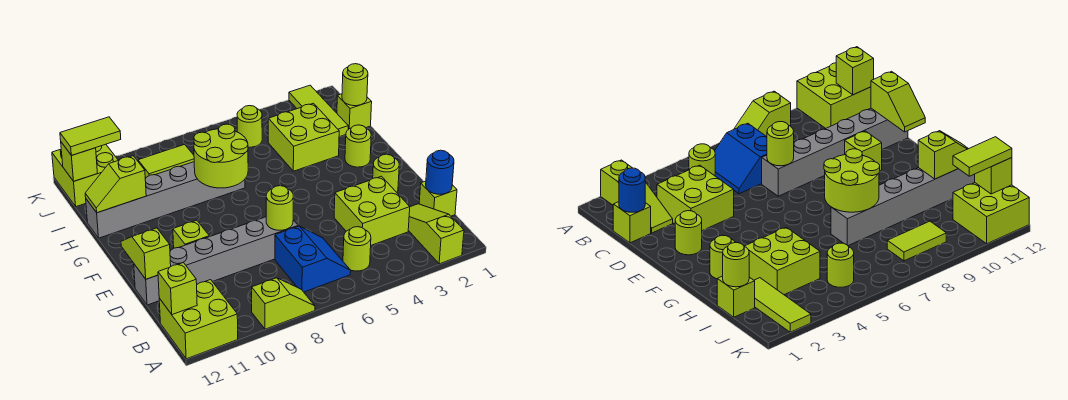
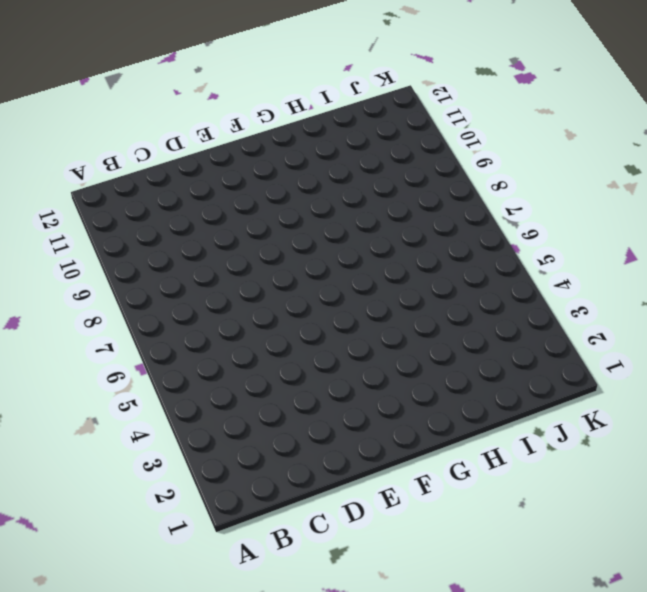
none -> lime slope A2:C2 level 1 top A
none -> lime slope A8:A9 level 1 top 9
none -> lime brick A11:B12 level 1

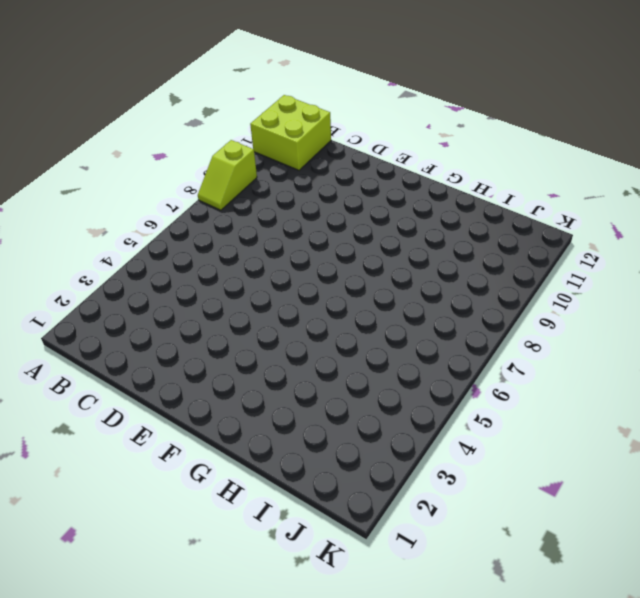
none -> lime slope A2:C2 level 1 top A
none -> lime round brick B5 level 1
none -> blue slope B6:C7 level 1 top 7

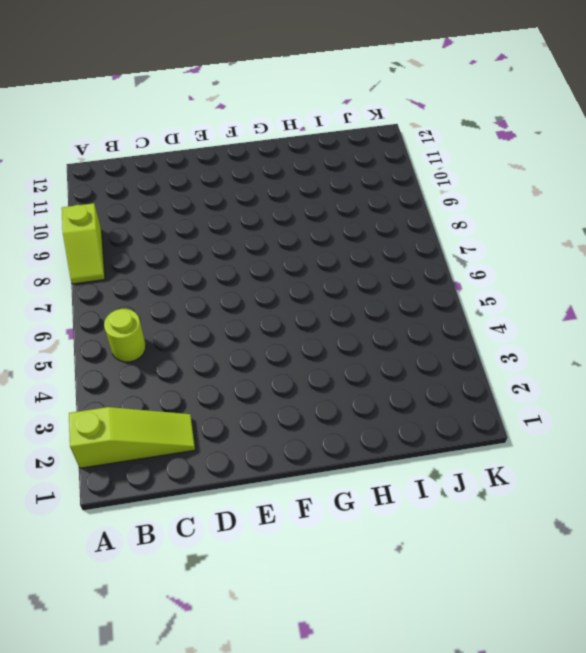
none -> lime brick A11:B12 level 1
none -> blue slope B6:C7 level 1 top 7
none -> lime brick C1 level 1

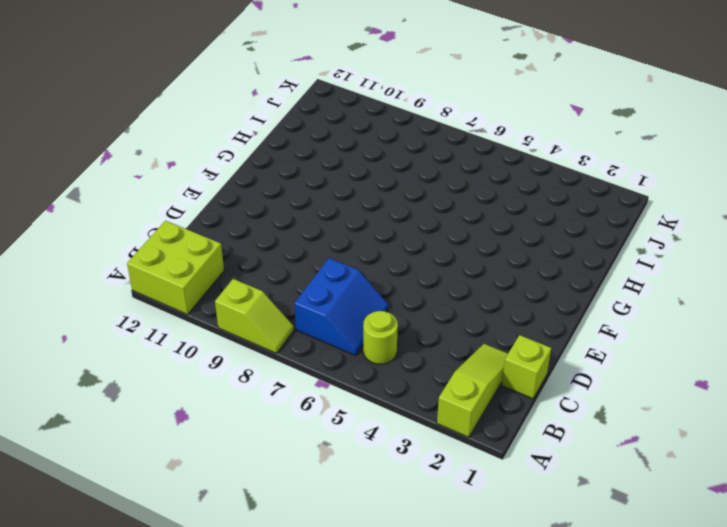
none -> lime brick C3:D4 level 1
none -> grey brick D7:D12 level 1
none -> lime round brick E2 level 1

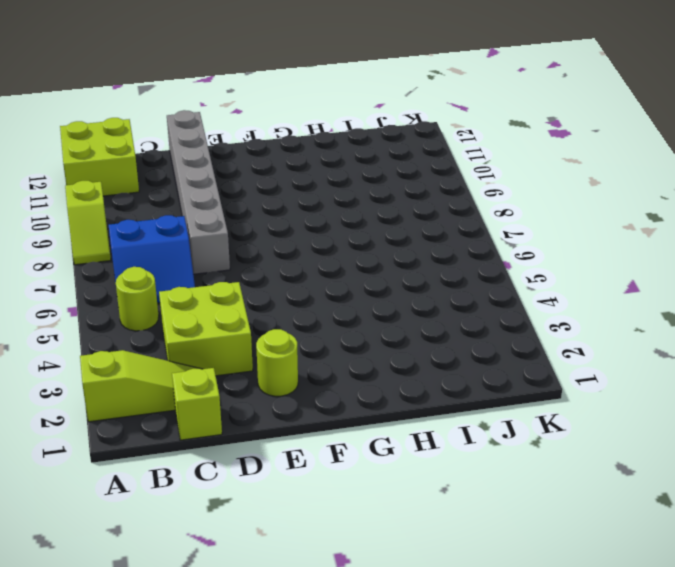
none -> lime brick E10 level 1
none -> lime round brick G2 level 1
none -> lime brick H3:I4 level 1

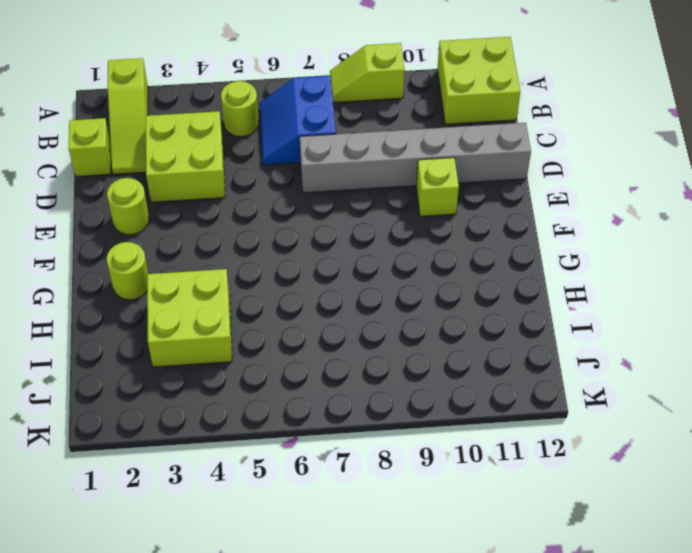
none -> grey brick H7:H12 level 1
none -> lime brick I1 level 1
none -> lime tile I2:K2 level 1

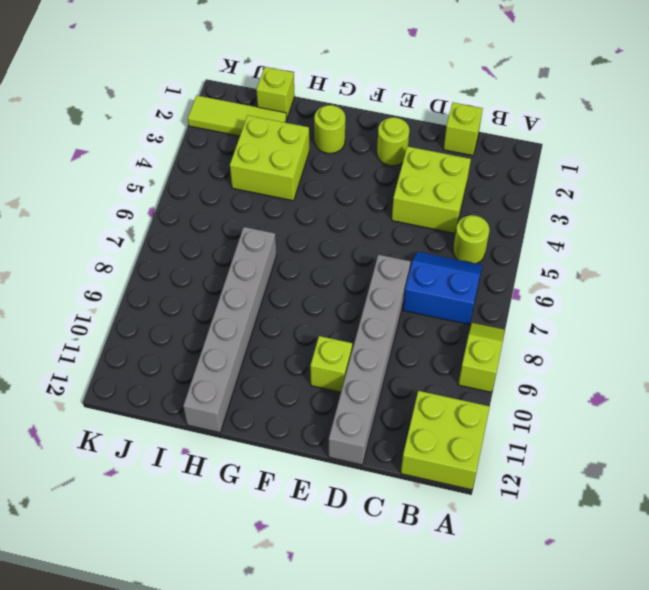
none -> lime slope A2:C2 level 1 top A
none -> lime round brick J5 level 1
none -> lime tile J8:J9 level 1

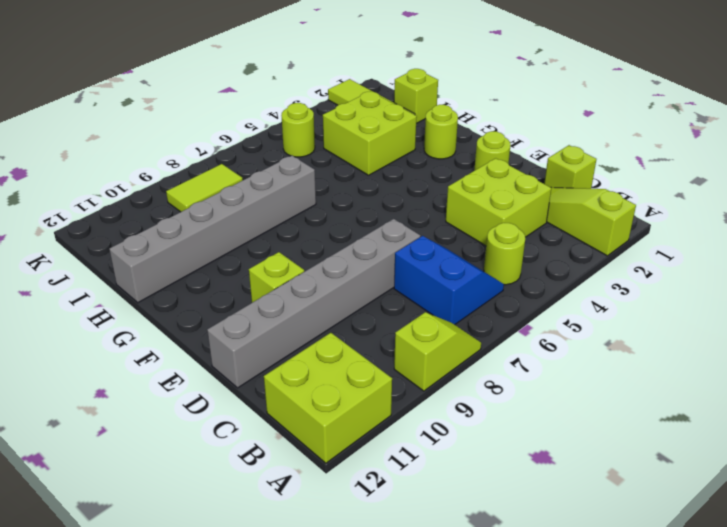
none -> lime brick J11:K12 level 1
none -> lime brick B12 level 2
none -> blue round brick C1 level 2

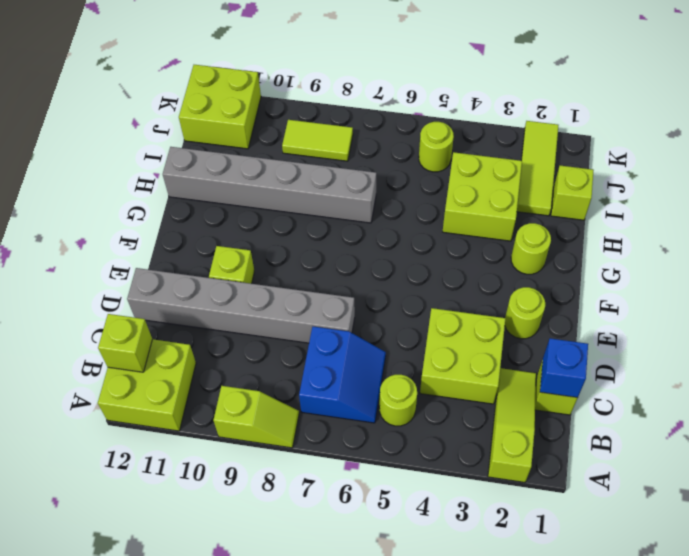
blue brick C1 level 2 -> blue round brick C1 level 2
none -> lime round brick D7 level 2
none -> lime slope D12:E12 level 2 top D
none -> lime round brick G7:H8 level 2

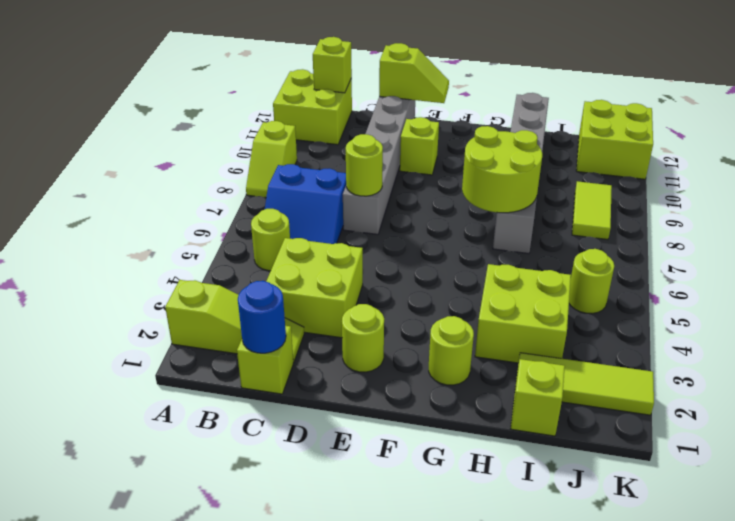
none -> lime slope H11:H12 level 2 top 11
none -> lime round brick I1 level 2
none -> lime brick J12 level 2

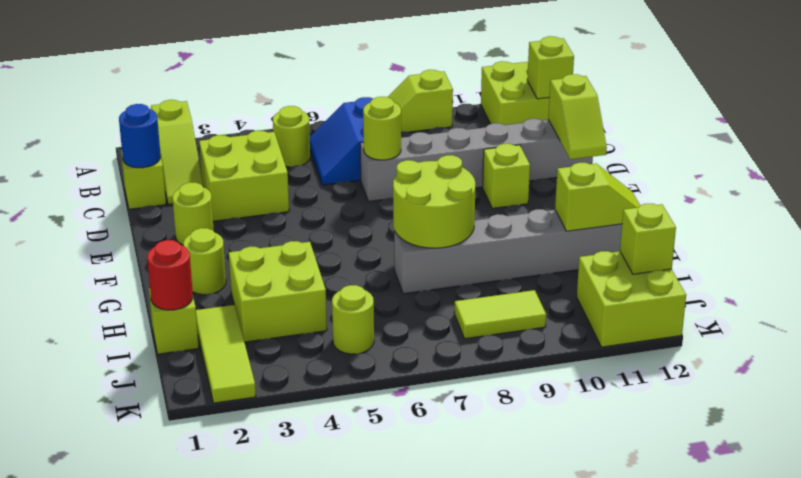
red round brick I1 level 2 -> lime round brick I1 level 2
none -> lime tile J11:J12 level 3

